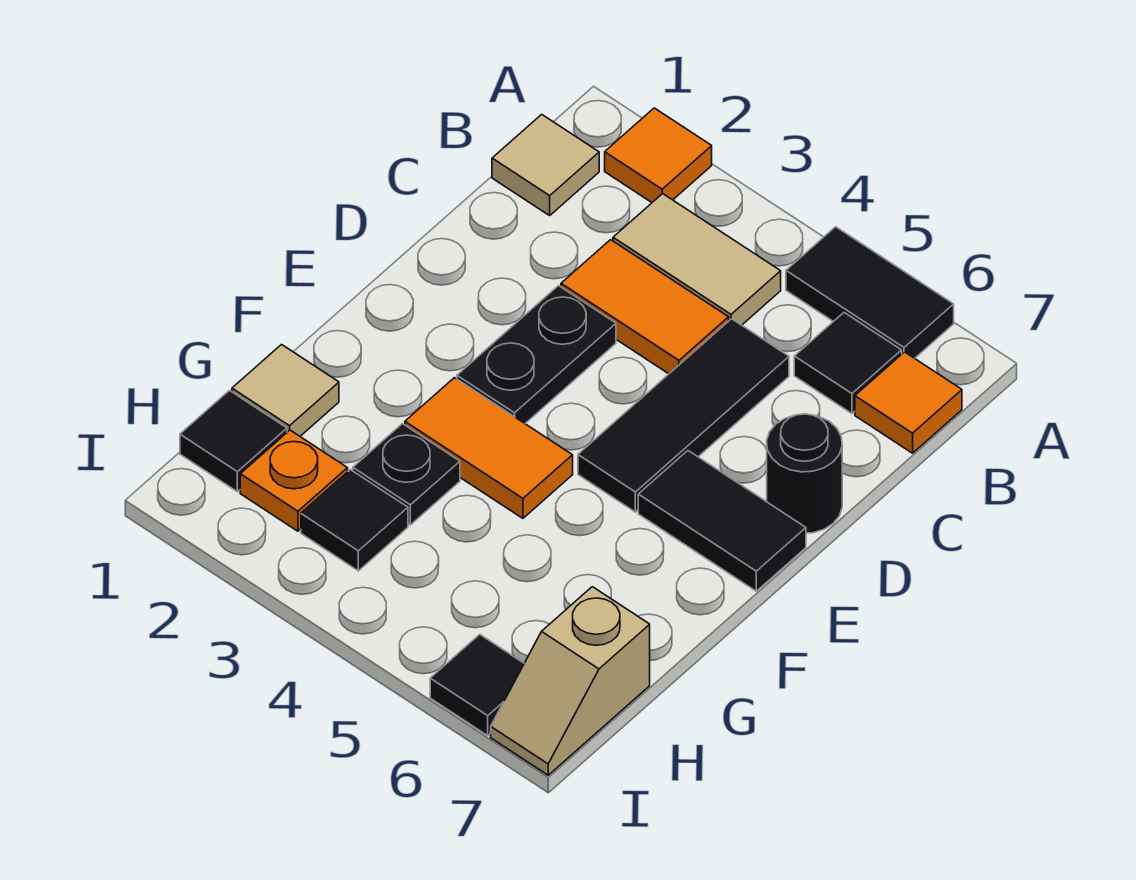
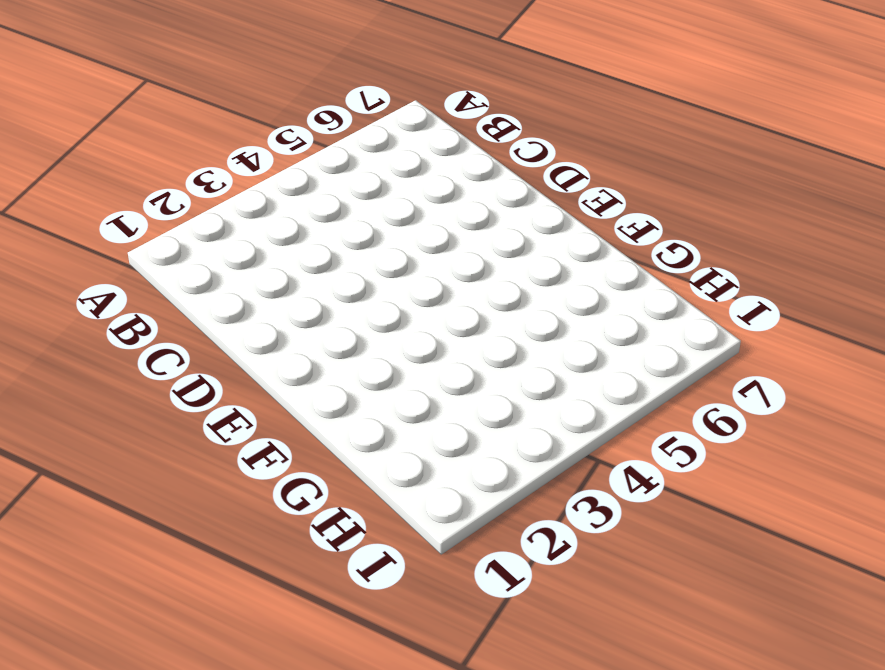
none -> orange tile A2 level 1
none -> black tile A5:A6 level 1
none -> tan tile B1 level 1

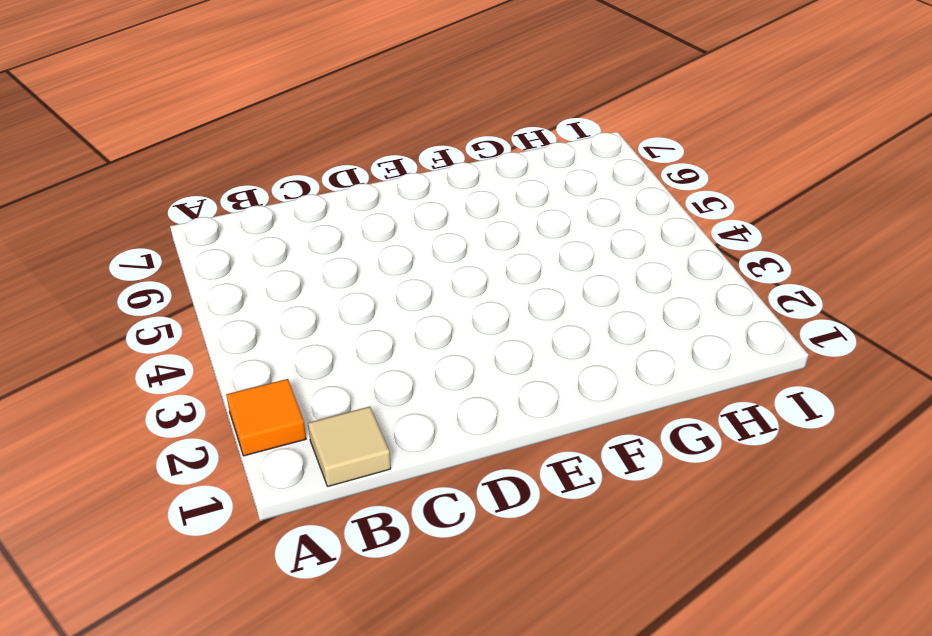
none -> black tile A5:A6 level 1
none -> tan tile B3:B4 level 1
none -> black tile B6 level 1

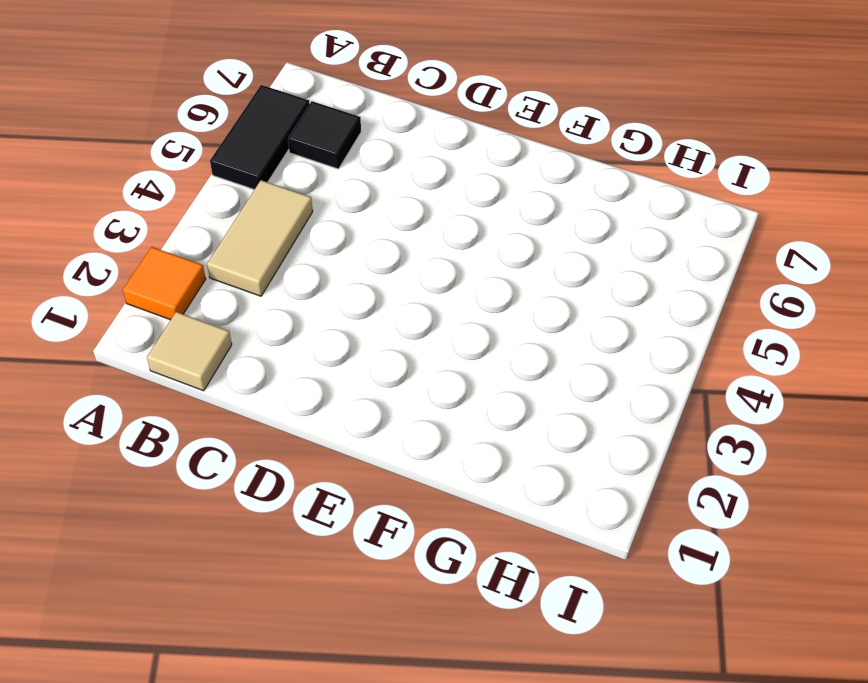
none -> orange tile B7 level 1
none -> orange tile C3:C4 level 1
none -> black tile C5:E5 level 1

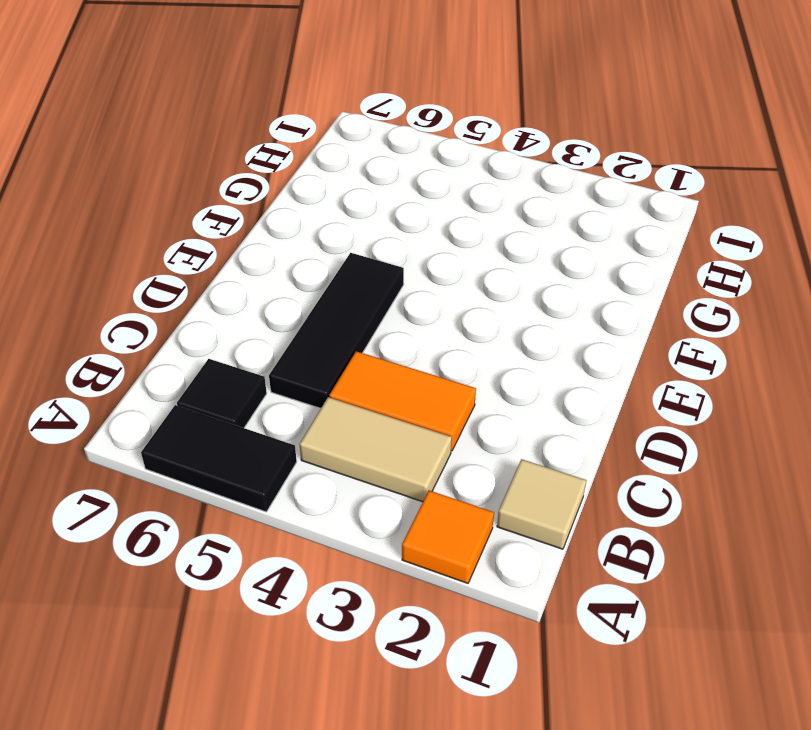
none -> orange tile B7 level 1
none -> black plate D3:E3 level 1
none -> black round brick D7 level 1

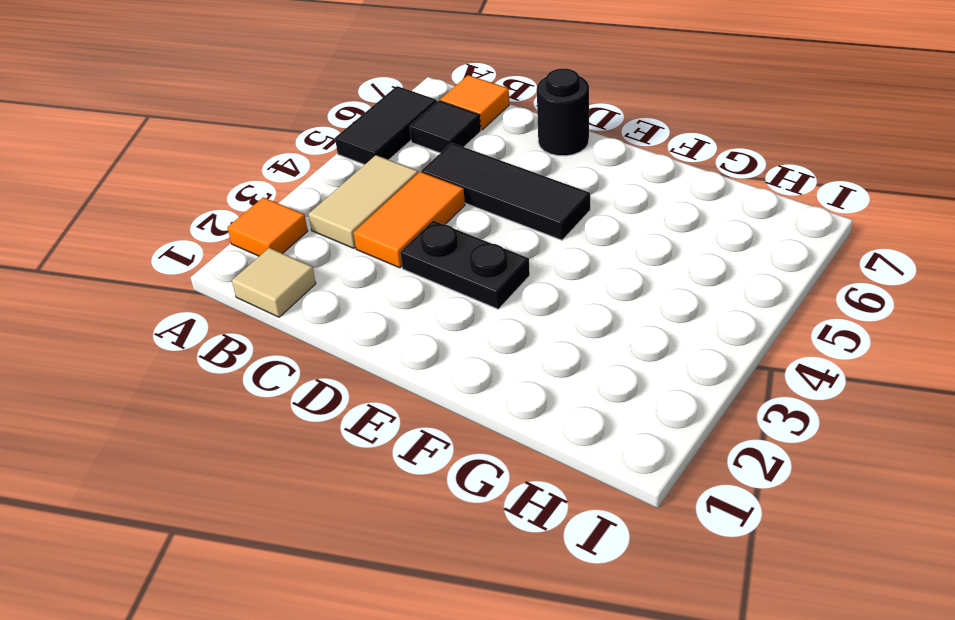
none -> black tile E6:E7 level 1
none -> orange tile F3:F4 level 1
none -> tan tile G1 level 1

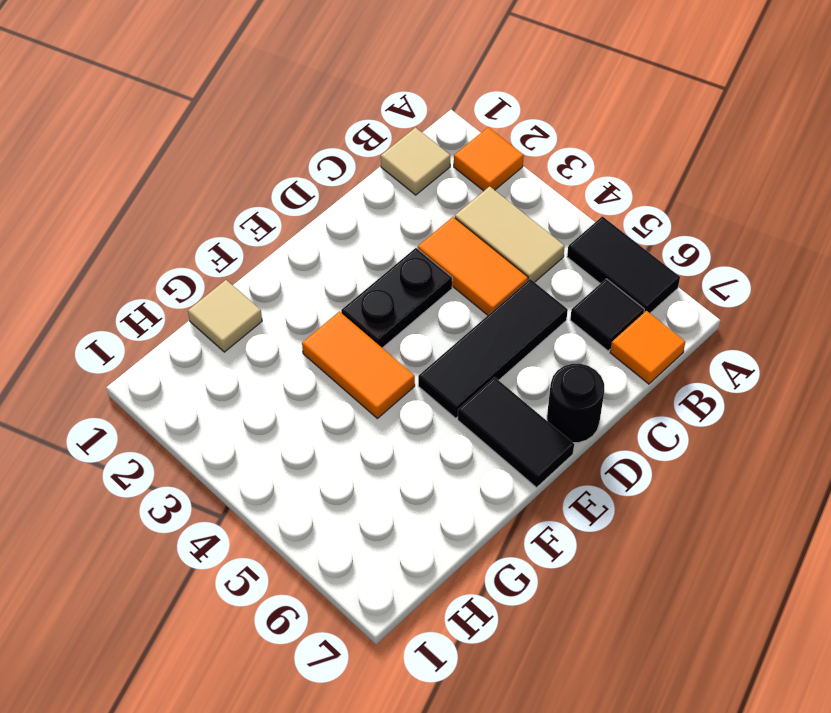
none -> black plate G3 level 1
none -> black tile H1 level 1
none -> orange plate H2 level 1

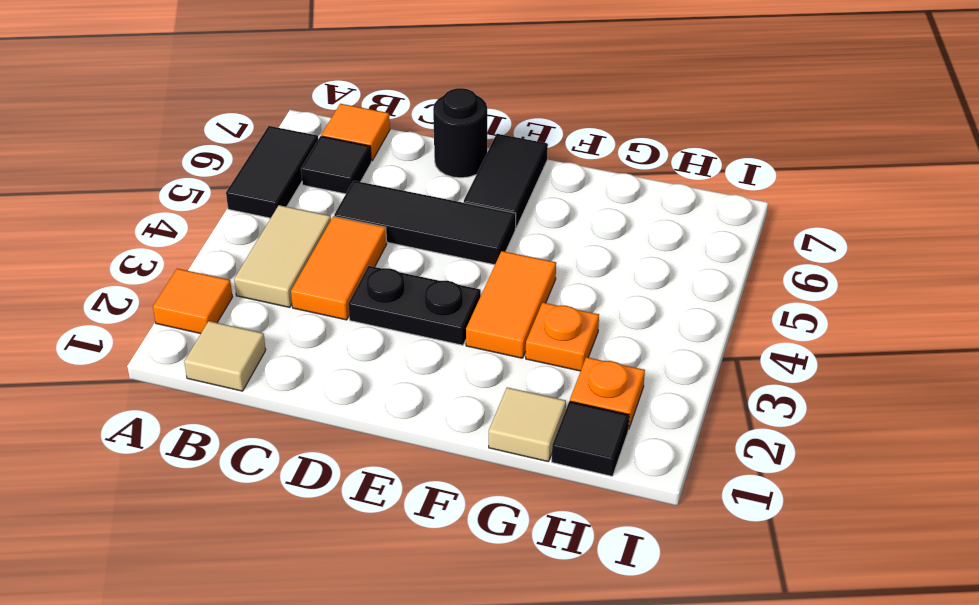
orange plate G3 level 1 -> black plate G3 level 1
none -> black tile H3 level 1
none -> tan slope H7:I7 level 1 top H
none -> black tile I6 level 1

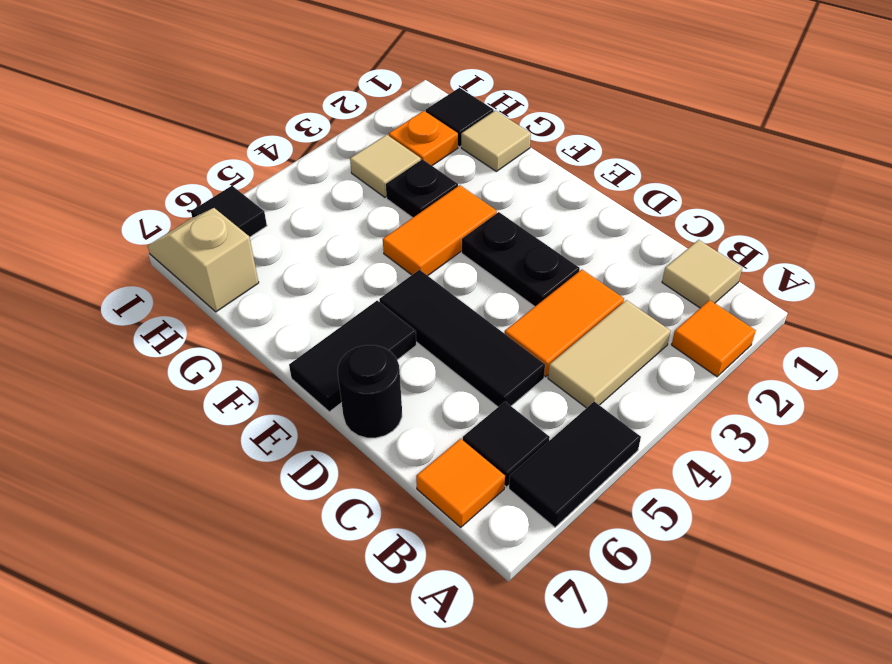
tan tile H3 level 1 -> black tile H3 level 1

